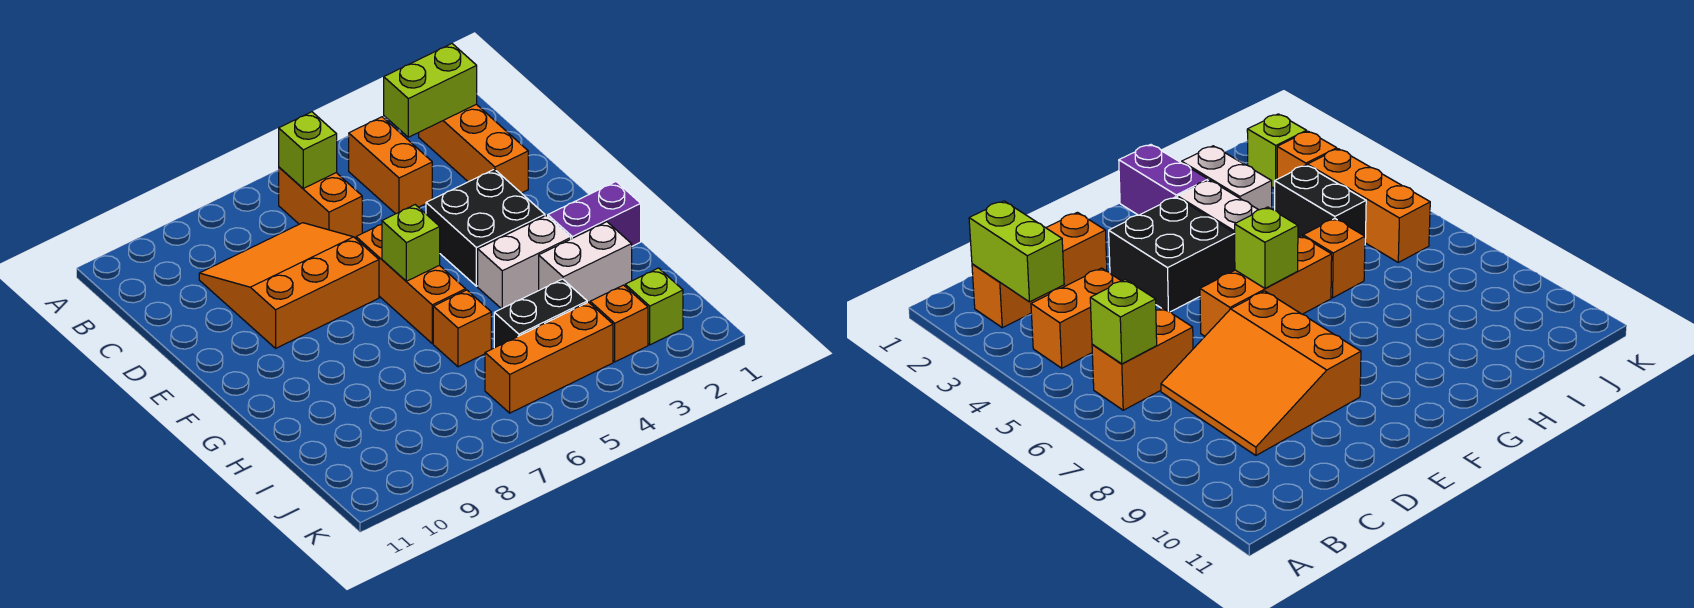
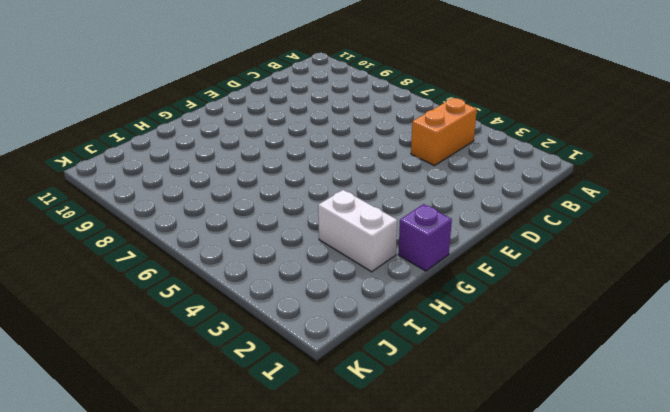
purple brick G1 level 1 -> purple brick G1:G2 level 1
none -> orange brick B2:D2 level 1
none -> orange brick B6:C6 level 1
none -> orange slope C7:E9 level 1 top E

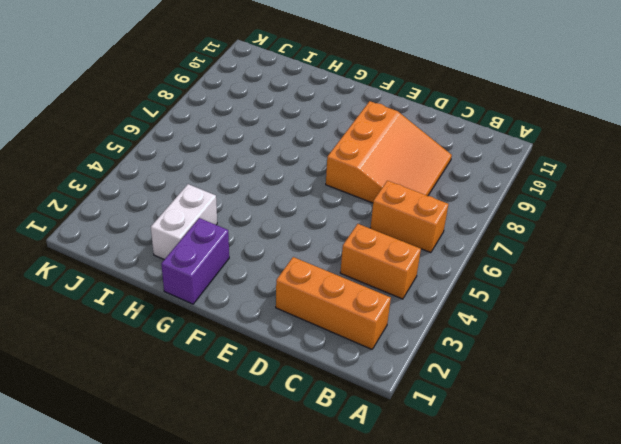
none -> black brick E3:F4 level 1
none -> orange brick E6:G6 level 1
none -> white brick G3:G4 level 1

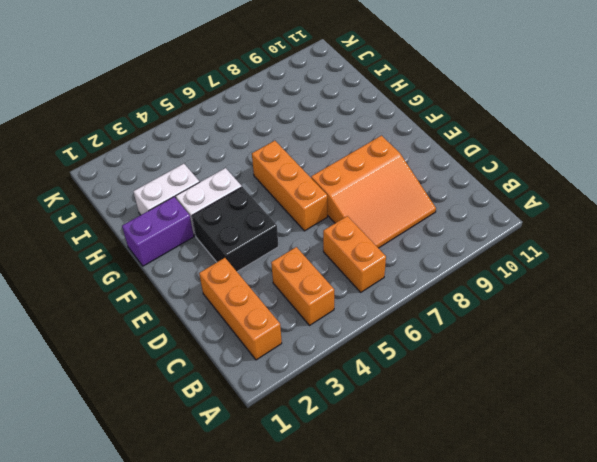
none -> orange brick H6 level 1
none -> black brick I4:I5 level 1
none -> lime brick J2 level 1

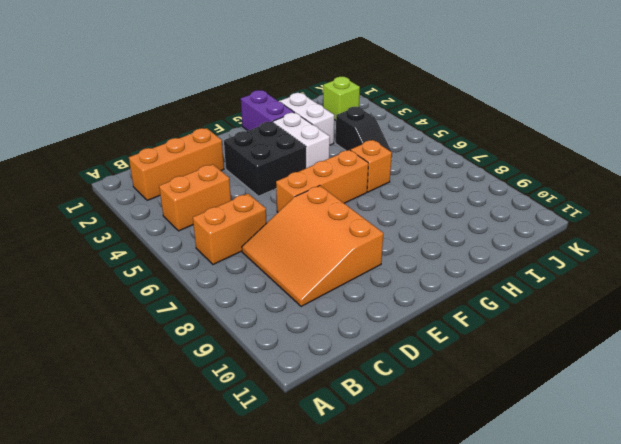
black slope I4:I5 level 1 top 4 -> black brick I4:I5 level 1
none -> orange brick J3 level 1
none -> orange brick J4:J6 level 1
none -> lime brick B2:B3 level 2

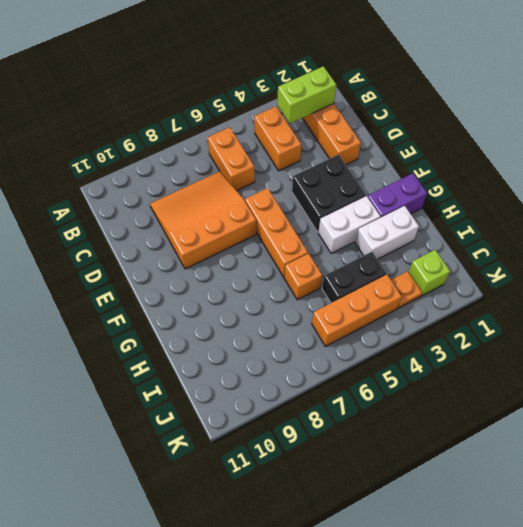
orange plate J3 level 1 -> orange brick J3 level 1
none -> lime brick B6 level 2
none -> lime brick F6 level 2

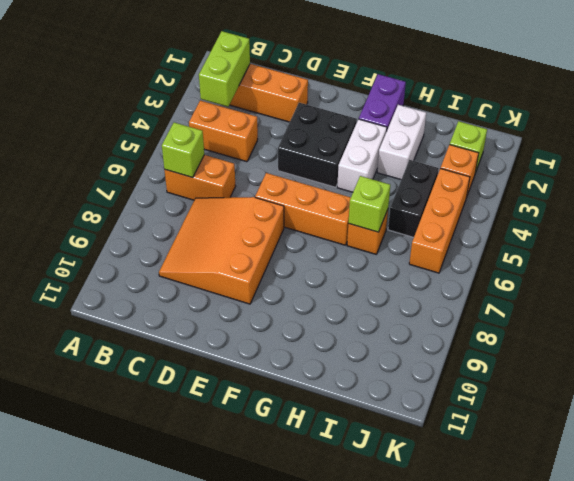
lime brick H6 level 2 -> lime brick F6 level 2

